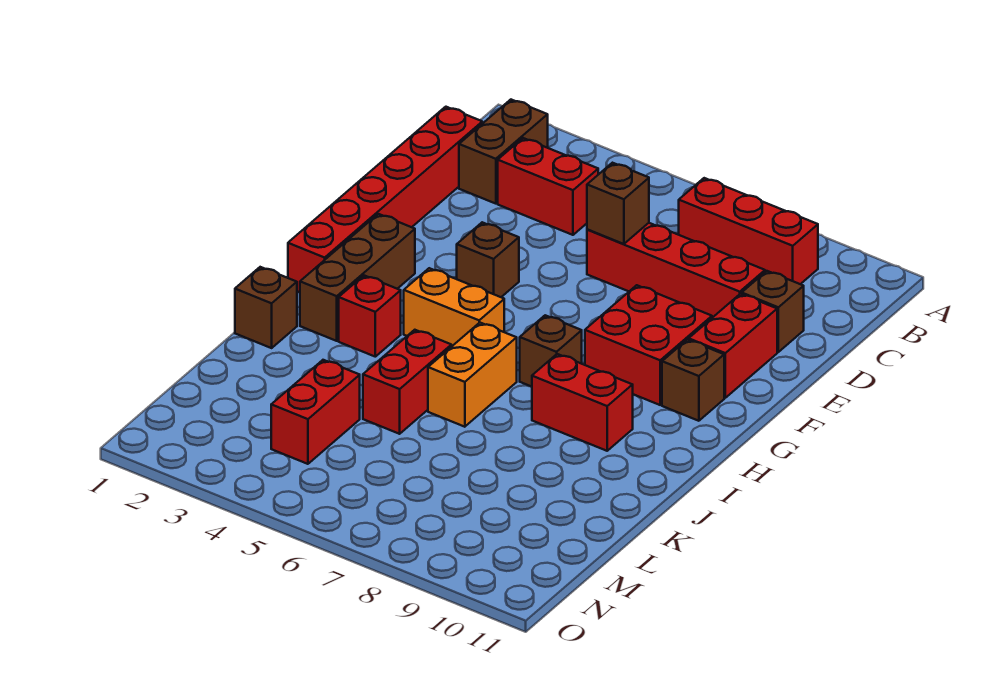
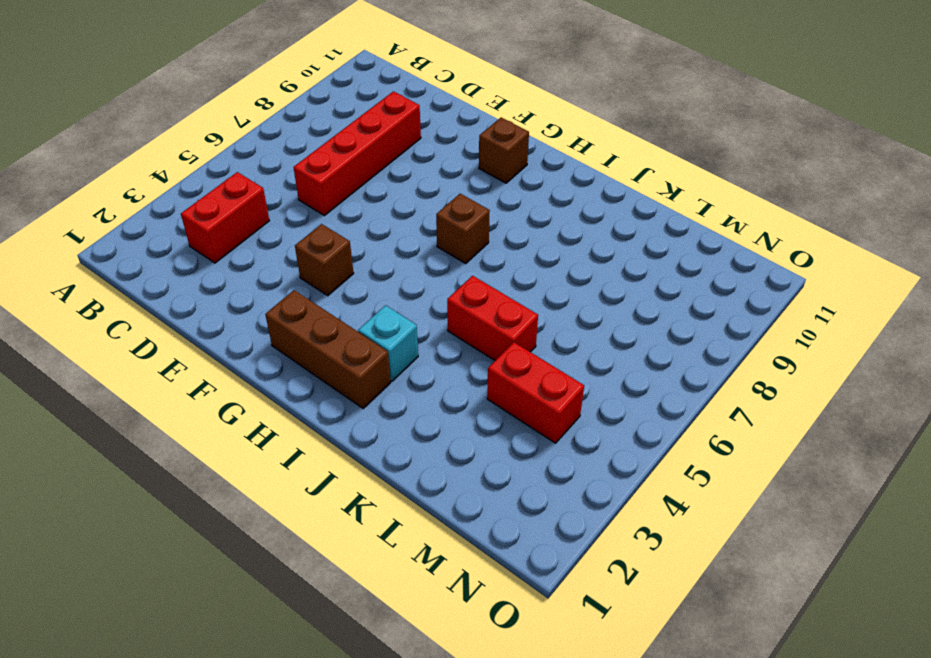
cyan brick I3 level 1 -> red brick I3 level 1
none -> brown brick B2:C2 level 1
none -> red brick B7:B9 level 1
none -> red brick C1:H1 level 1

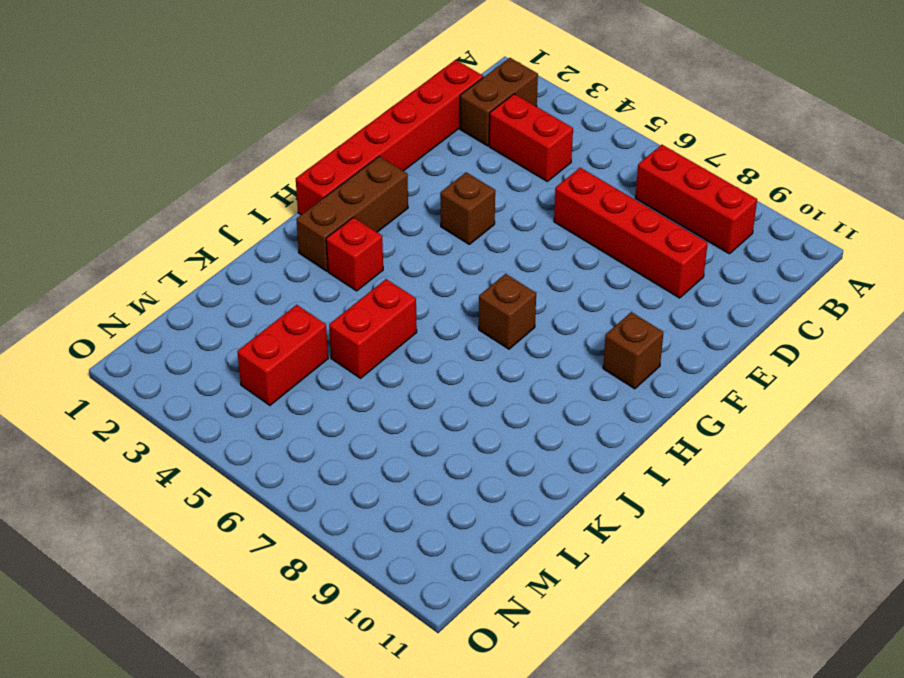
none -> brown brick D10 level 1
none -> red brick E10:F10 level 1
none -> red brick F8:G9 level 1

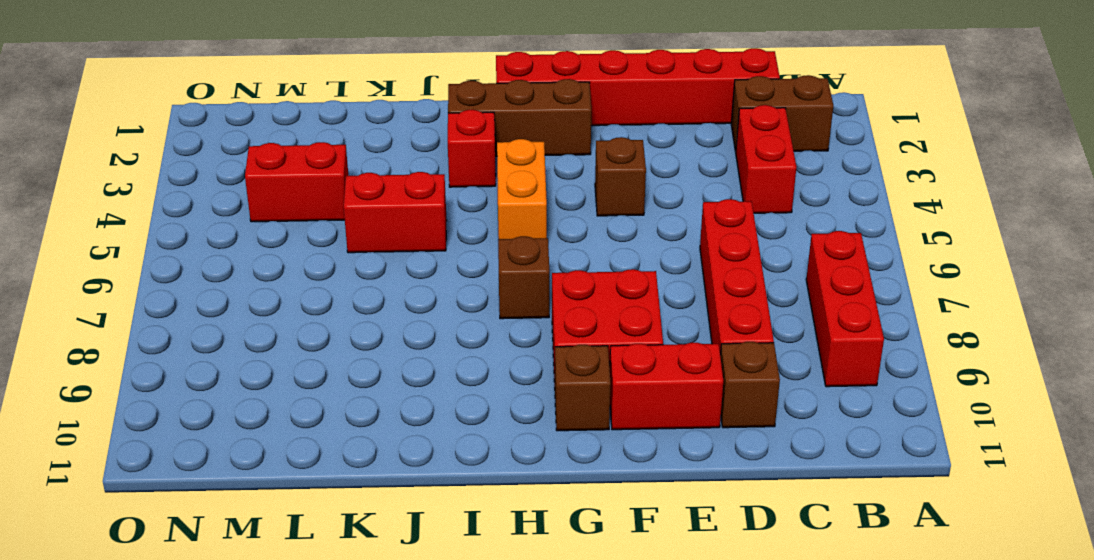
none -> orange brick I6:J6 level 1
none -> red brick I8:I9 level 1
none -> brown brick J1 level 1

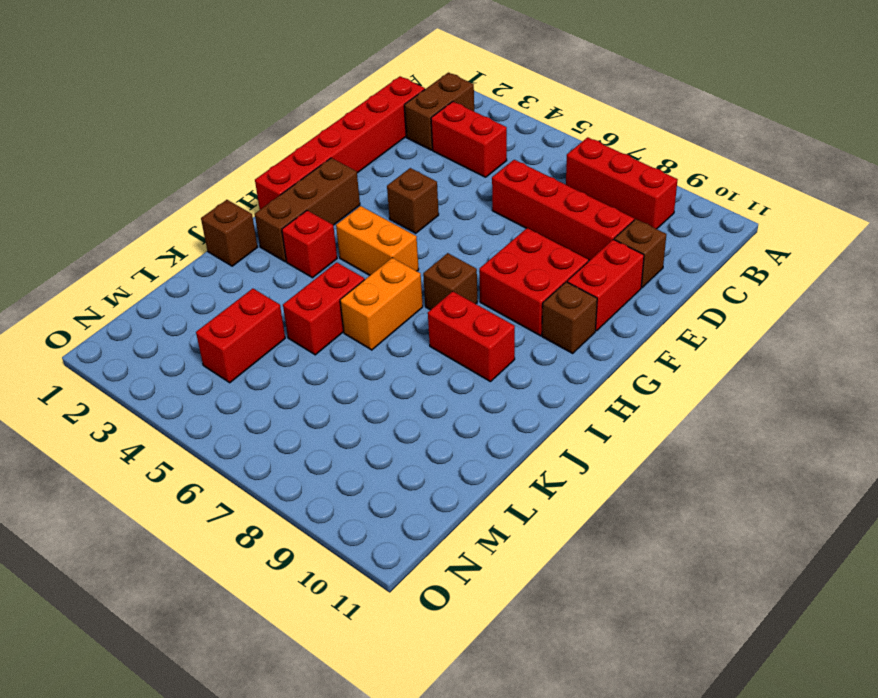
none -> brown brick D6 level 2

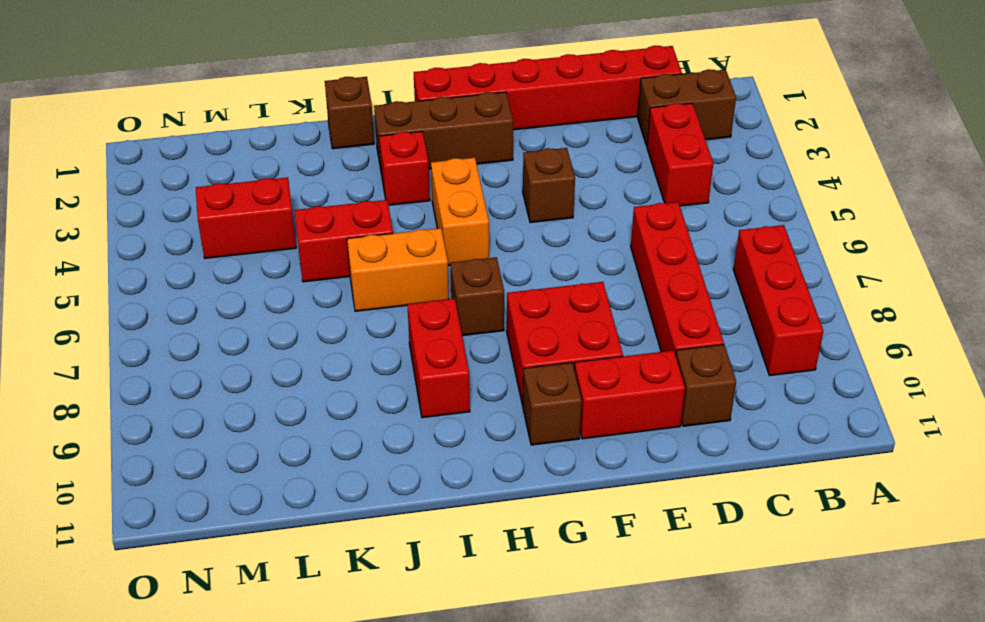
none -> brown brick D6 level 2

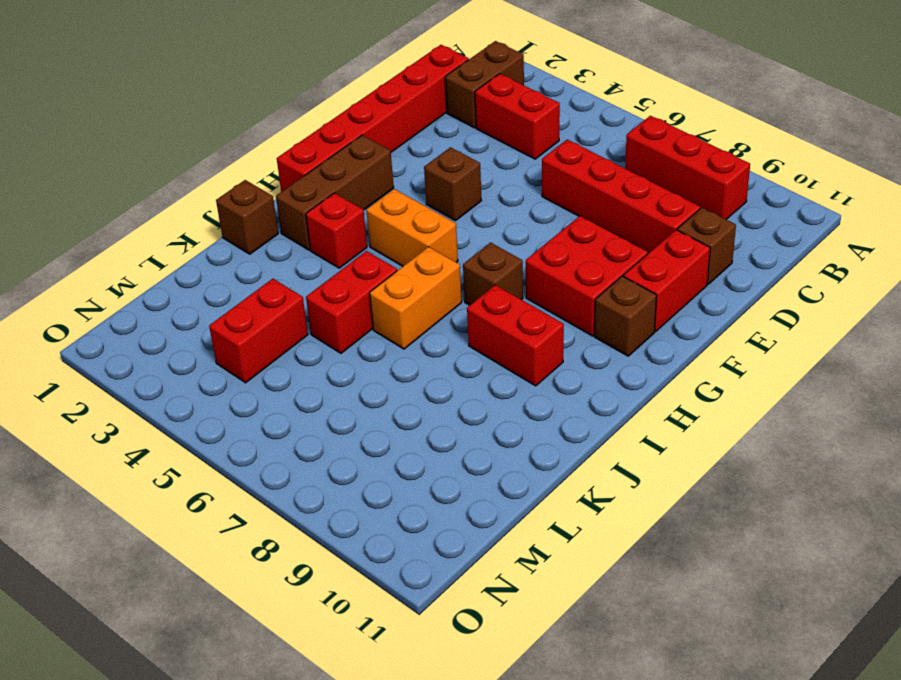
none -> brown brick D6 level 2

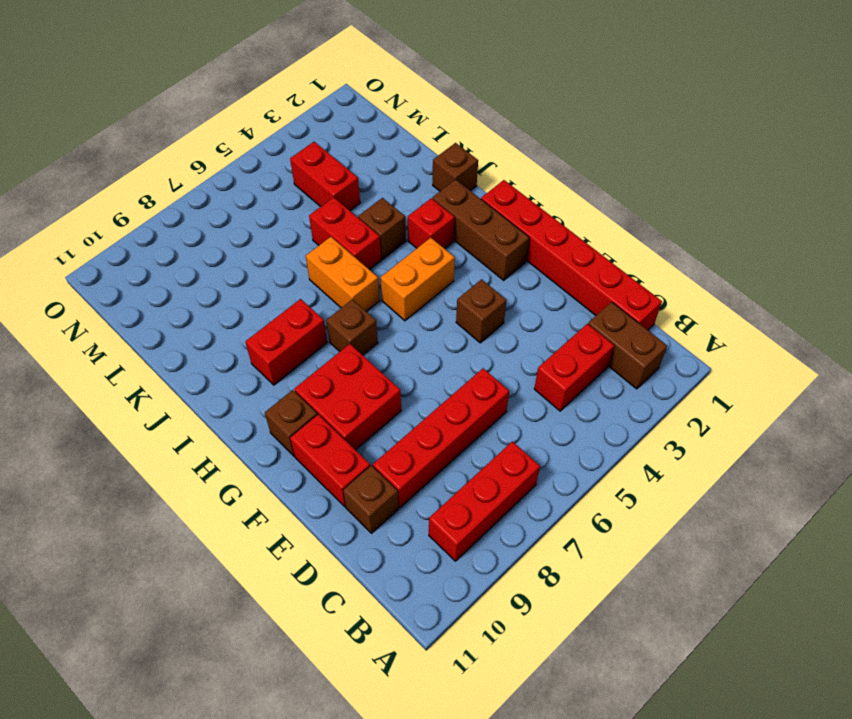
brown brick J4 level 1 -> brown brick D6 level 2

